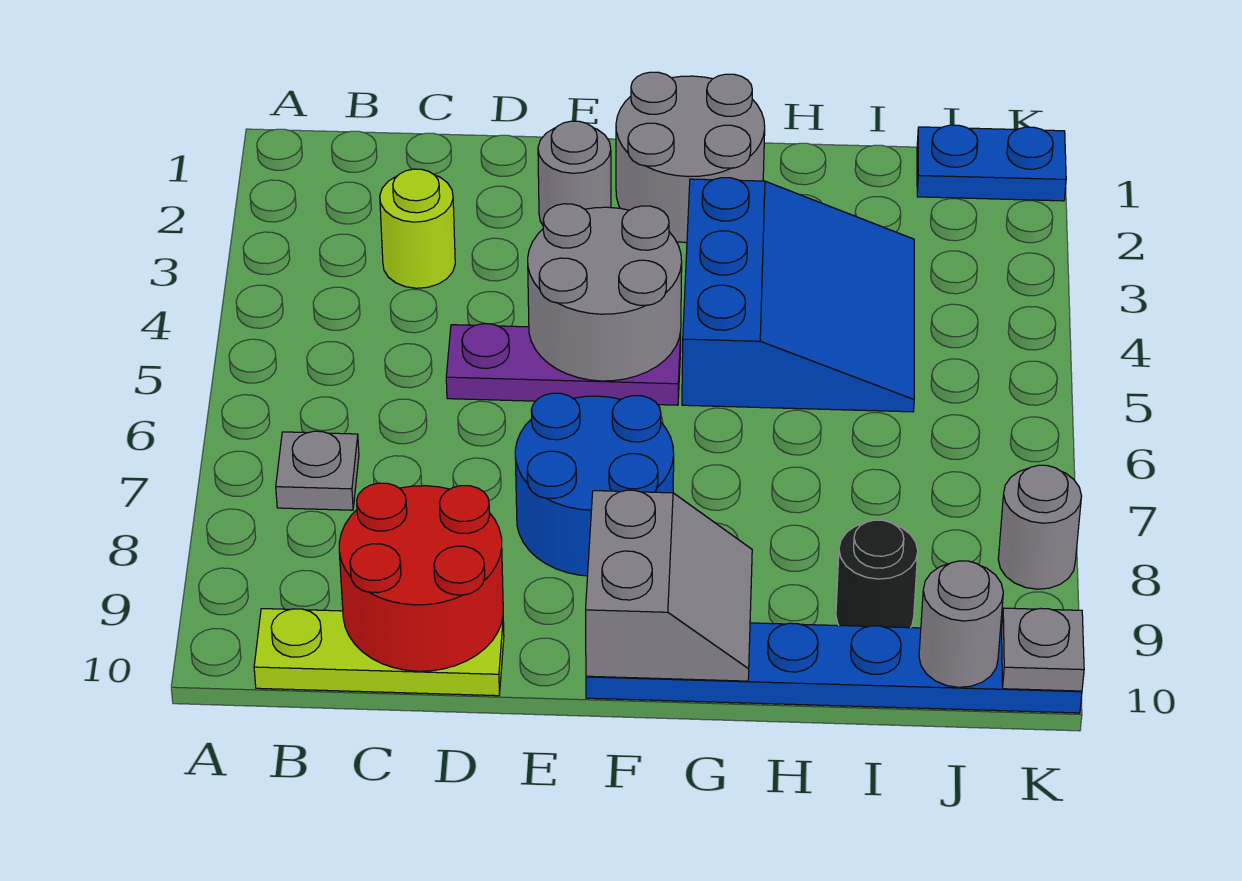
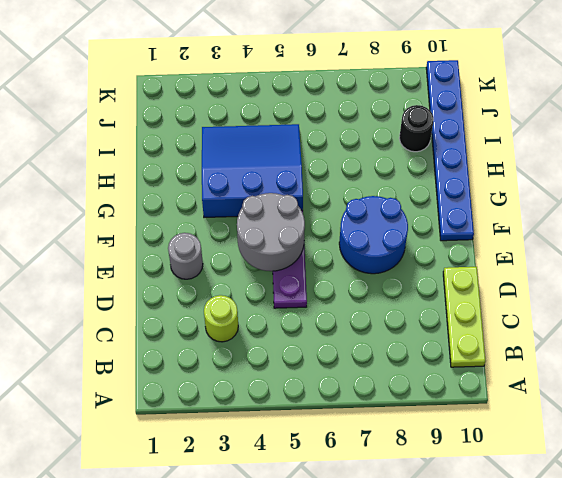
none -> grey plate B7 level 1
none -> grey round brick F1:G2 level 1
none -> blue plate J1:K1 level 1

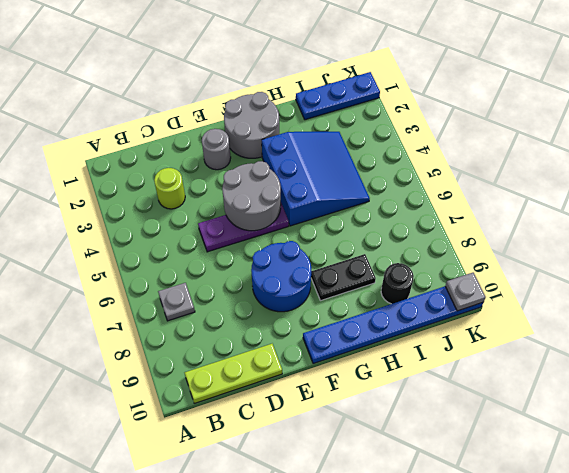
black plate G8:H8 level 1 -> none
blue plate I1:K1 level 1 -> blue plate J1:K1 level 1
none -> grey round brick K8 level 1
none -> red round brick C9:D10 level 2
none -> grey slope F9:G10 level 2 top F

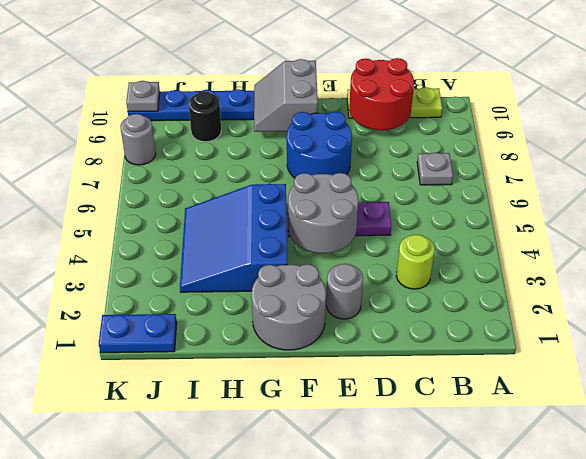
none -> grey round brick J10 level 2

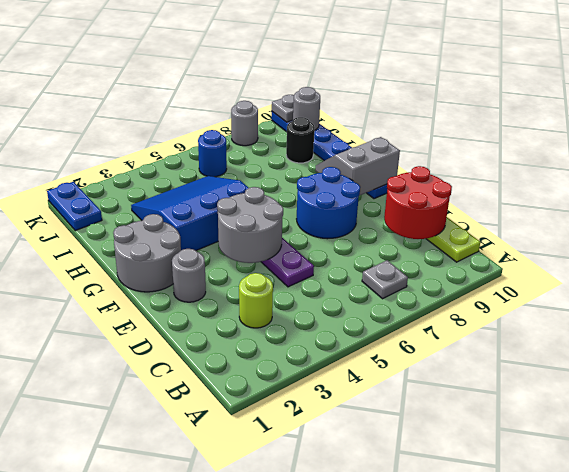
blue round brick J6 level 1 -> none

